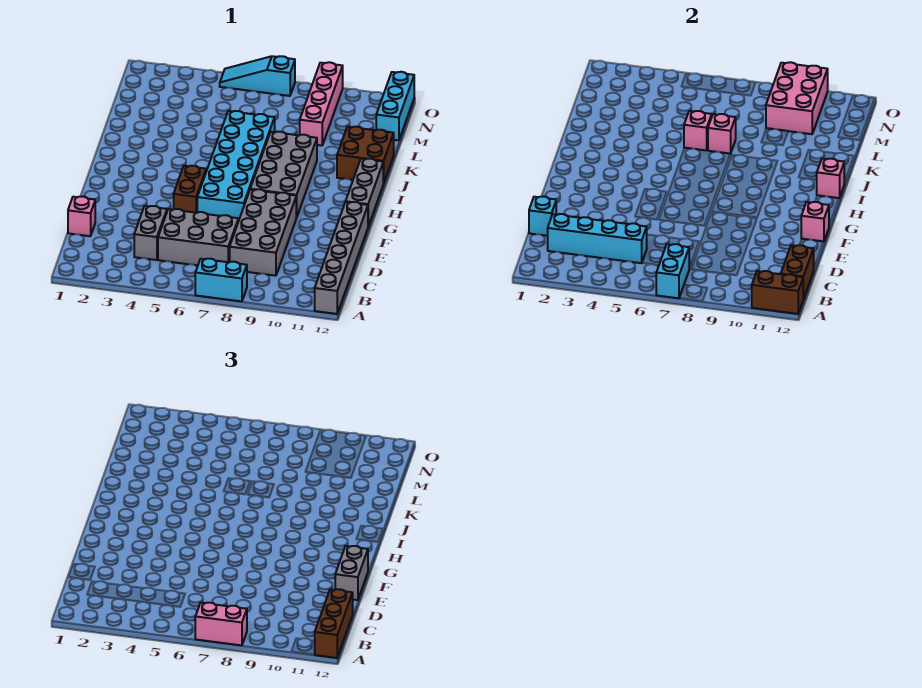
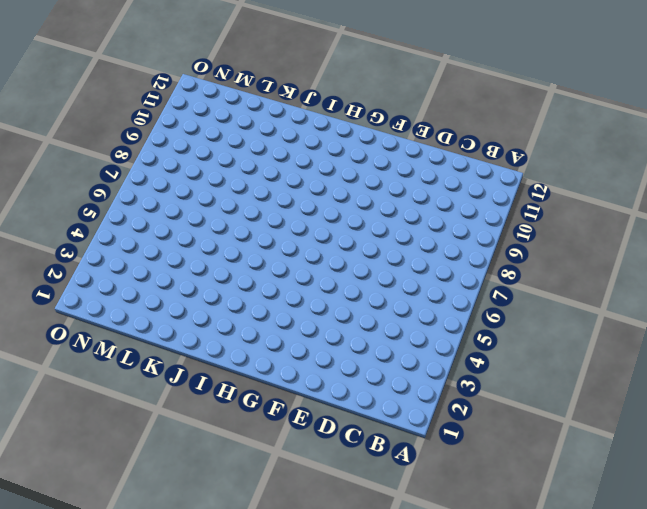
none -> cyan brick A7:A8 level 1
none -> grey brick A12:F12 level 1
none -> grey brick C4:D4 level 1

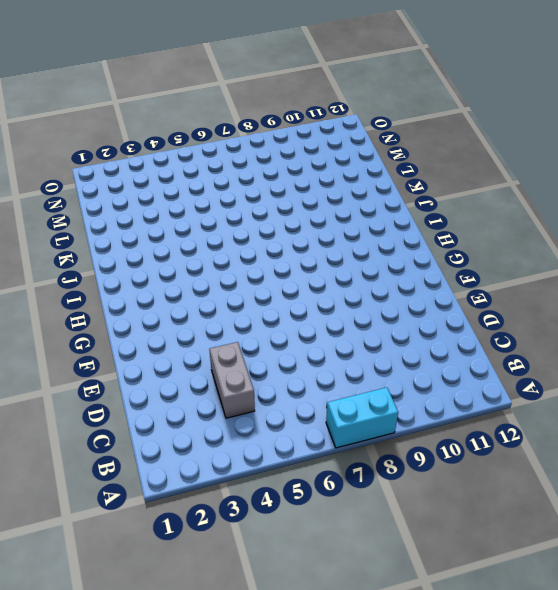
none -> grey brick A12:F12 level 1
none -> grey brick C5:D7 level 1
none -> grey brick C8:F9 level 1

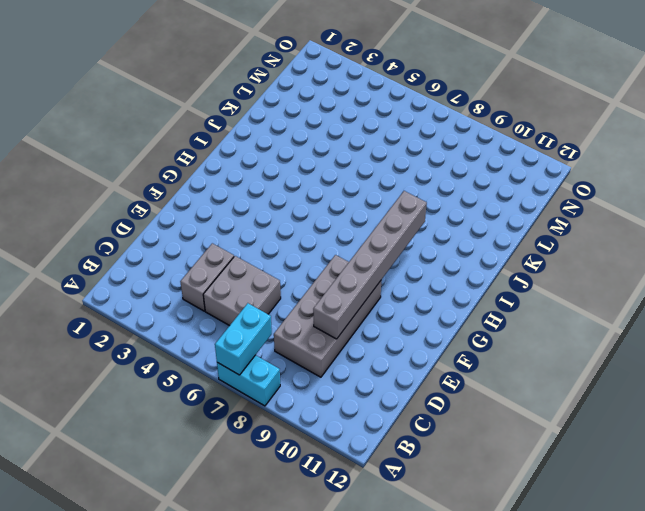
grey brick C5:D6 level 1 -> grey brick C5:D7 level 1
grey brick D9:I9 level 2 -> grey brick A12:F12 level 1
none -> pink brick D1 level 1
none -> brown brick F5:G5 level 1
none -> cyan brick F6:K7 level 1

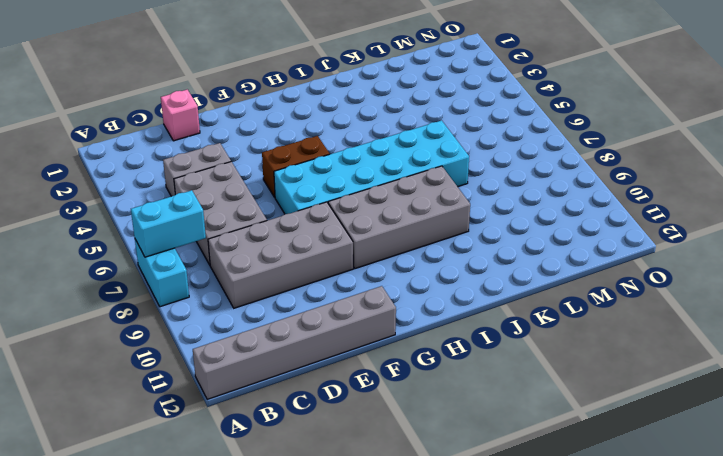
none -> grey brick G12:I12 level 1
none -> brown brick J11:K12 level 1
none -> pink brick L9:O9 level 1

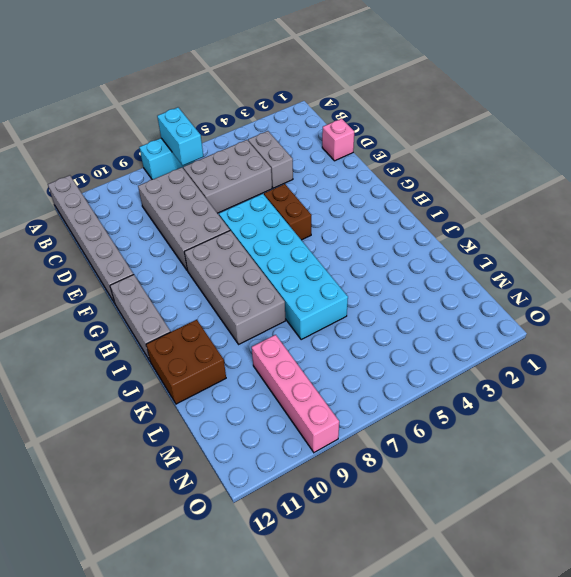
none -> cyan brick M12:O12 level 1
none -> cyan slope O5:O7 level 1 top 7
none -> brown brick A11:A12 level 2

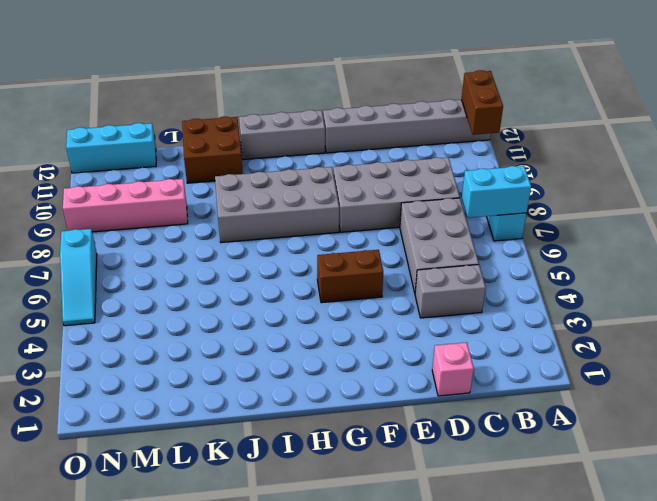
none -> cyan brick F6:K7 level 1
none -> brown brick B12:C12 level 2
none -> cyan brick C2:C5 level 2

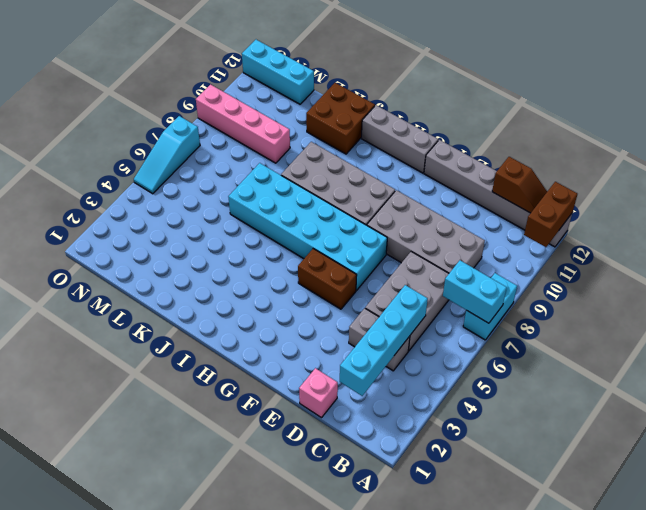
brown slope B12:C12 level 2 top C -> brown brick B12:C12 level 2
none -> cyan brick D1 level 2
none -> pink brick F12 level 2
none -> pink brick I12 level 2

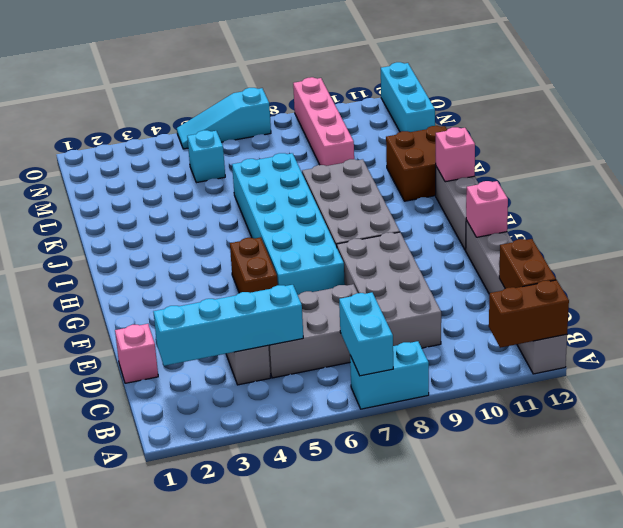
cyan brick M5 level 1 -> cyan brick D1 level 2
none -> pink brick K6 level 2
none -> pink brick K7 level 2
none -> pink brick M9:O10 level 2

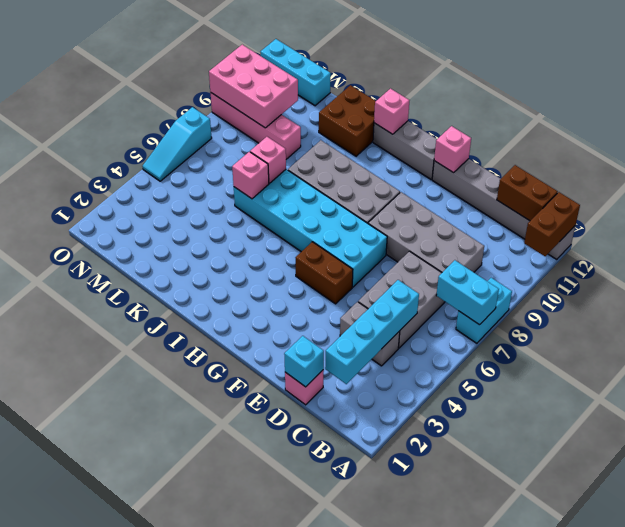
none -> pink brick A7:A8 level 3
none -> brown brick A12:C12 level 3
none -> grey brick E12:F12 level 3

